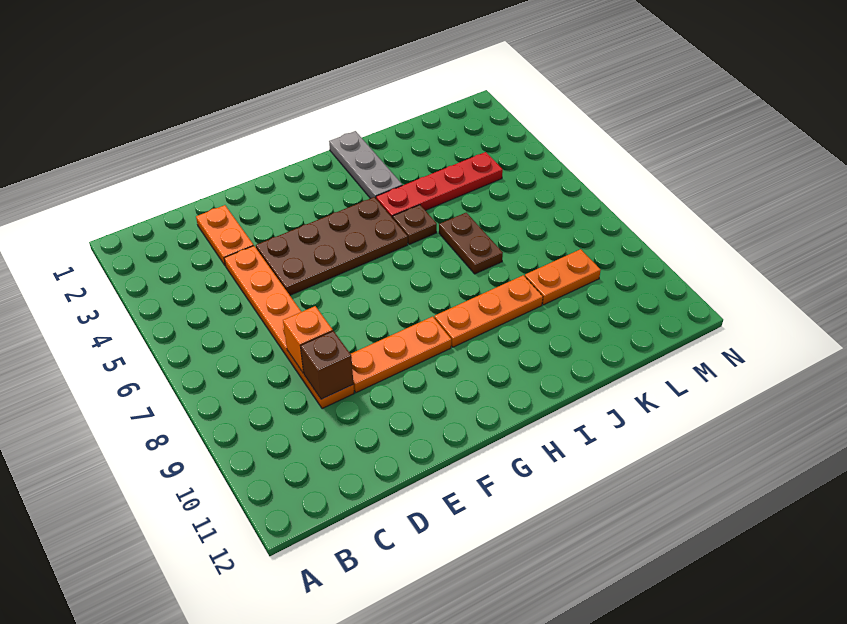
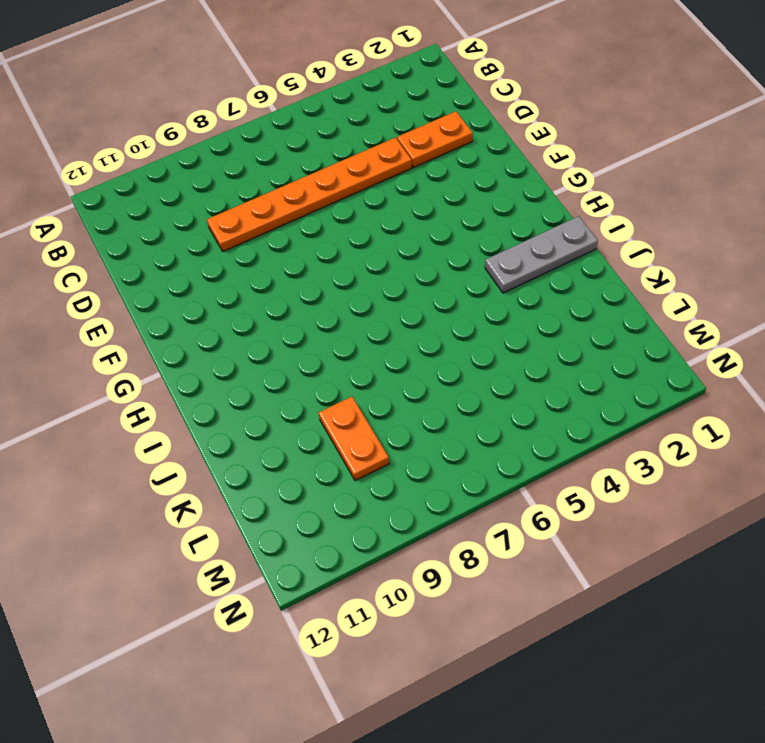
none -> brown plate E4:H5 level 1
none -> orange plate E9:G9 level 1
none -> orange plate H9:J9 level 1

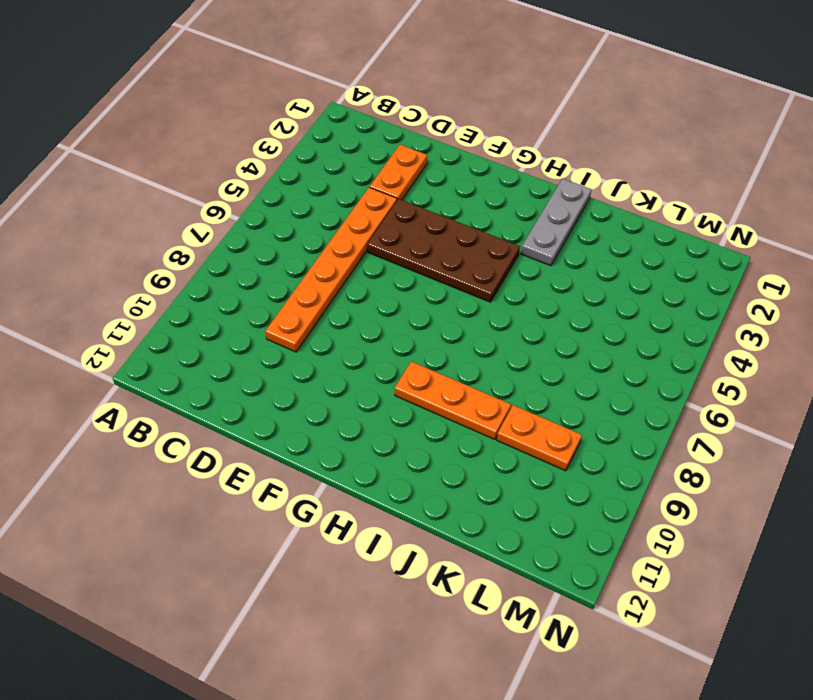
none -> orange plate E9:G9 level 1
none -> red plate I4:L4 level 1
none -> brown plate I5 level 1

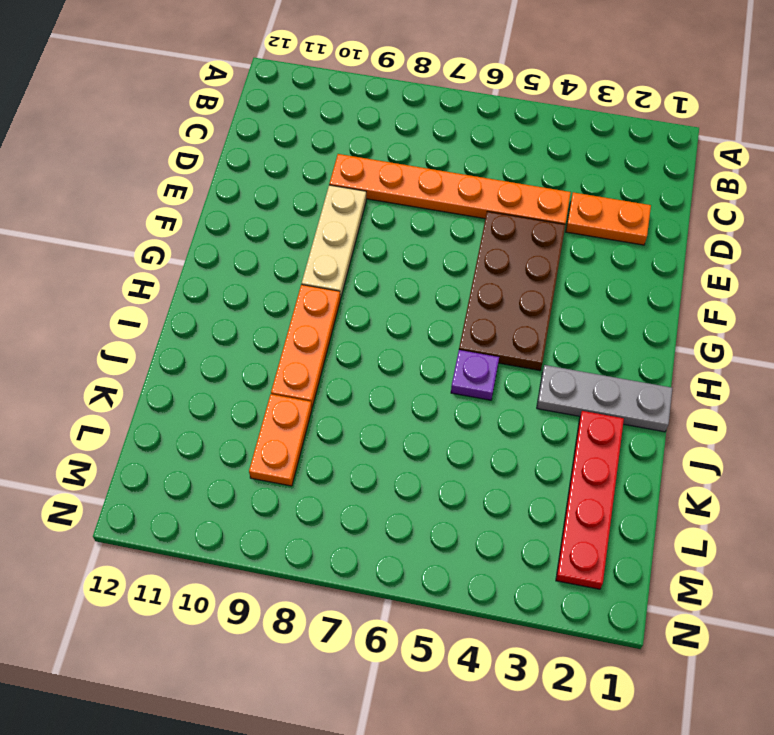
tan plate E9:G9 level 1 -> orange plate E9:G9 level 1
purple plate I5 level 1 -> brown plate I5 level 1
red plate J2:M2 level 1 -> red plate I4:L4 level 1
none -> brown plate J6:J7 level 1
none -> orange brick D8 level 2
none -> brown brick D9 level 2

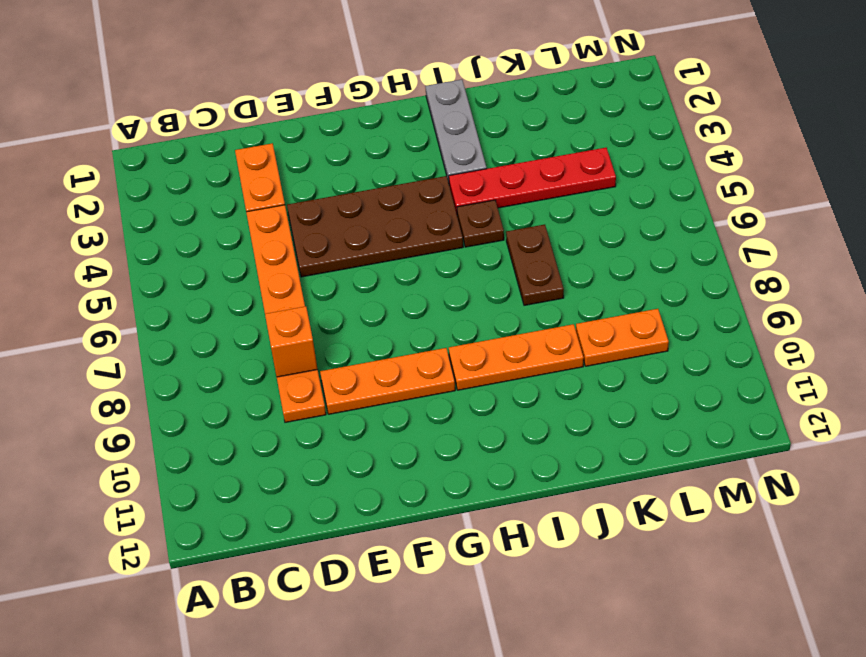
none -> brown brick D9 level 2

